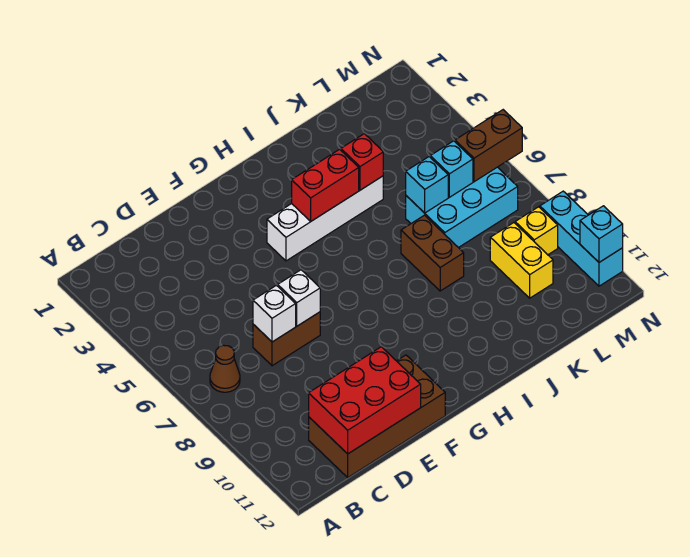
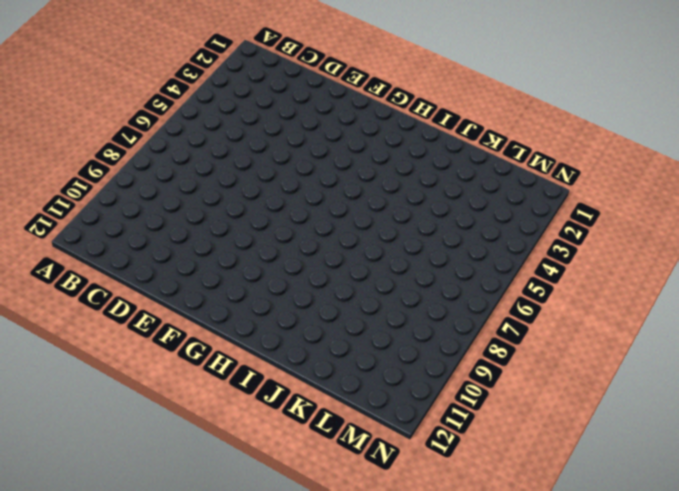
none -> brown cone B7 level 1
none -> brown brick C11:F12 level 1
none -> brown brick D7:E7 level 1

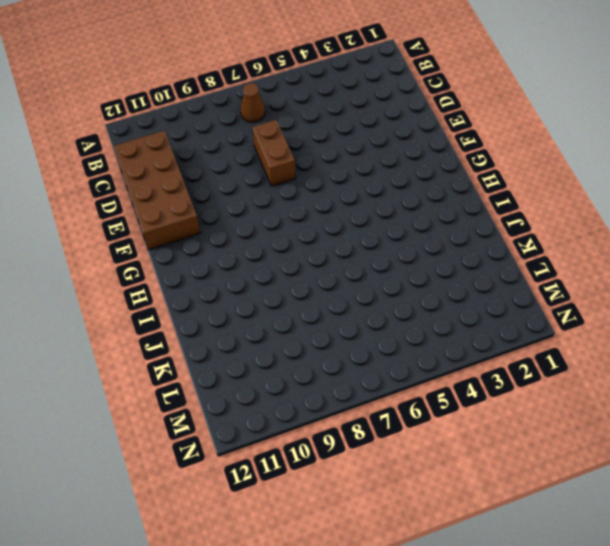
none -> white brick G4:J4 level 1
none -> brown brick J7:J8 level 1
none -> cyan brick K6:M7 level 1

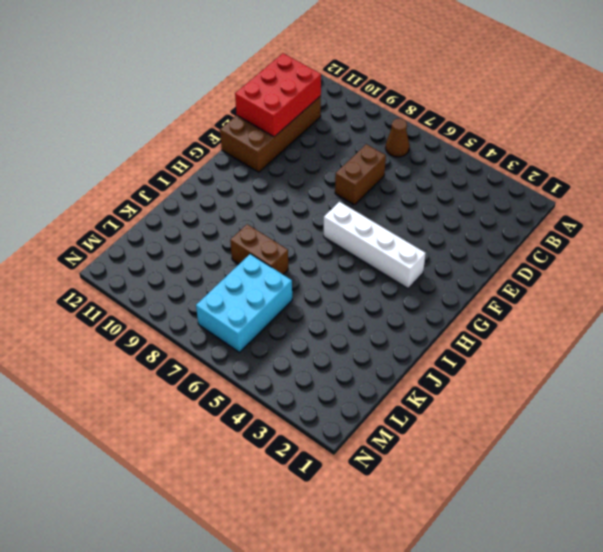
white brick G3:G6 level 1 -> white brick G4:J4 level 1
none -> yellow brick L9:L10 level 1
none -> yellow brick M9 level 1
none -> cyan brick N9:N11 level 1

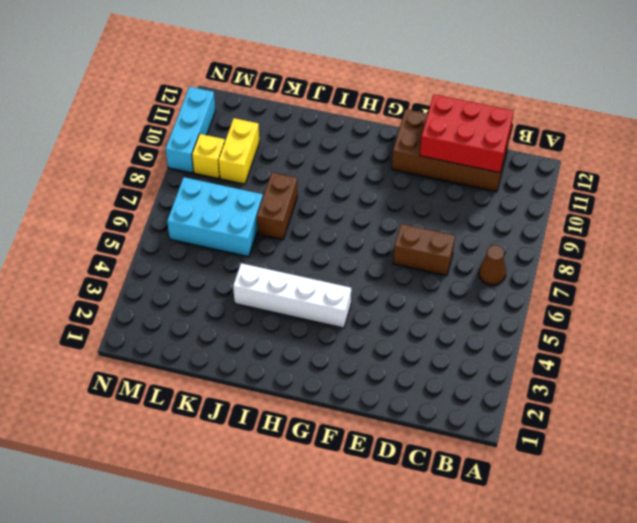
none -> white brick D7 level 2
none -> white brick E7 level 2
none -> red brick H4:I4 level 2

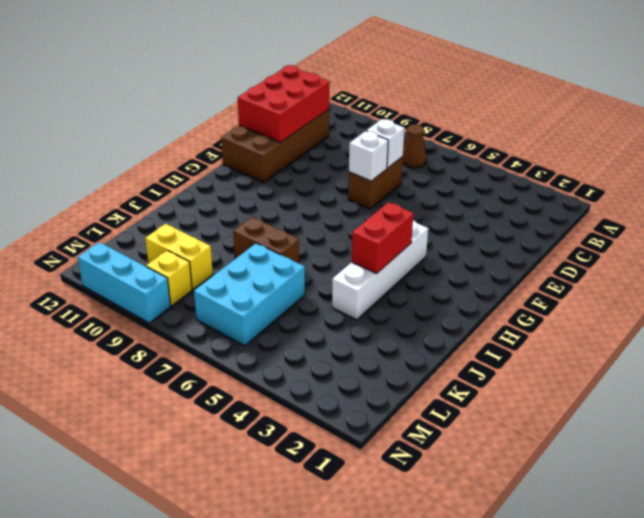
none -> red brick J4 level 2
none -> cyan brick K6 level 2
none -> cyan brick L6 level 2

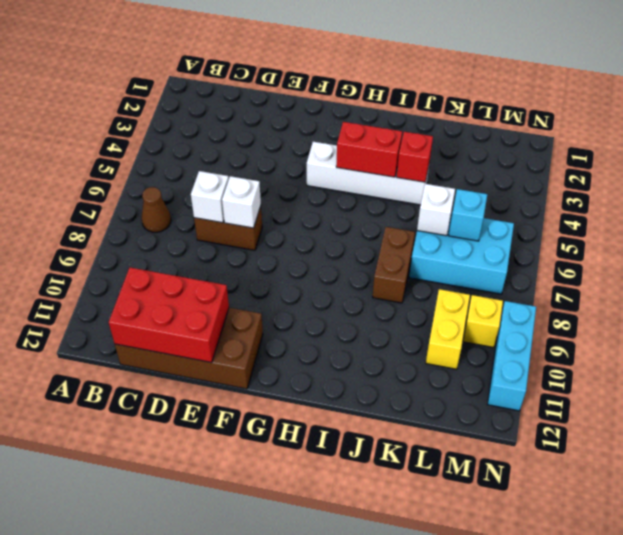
white brick K6 level 2 -> cyan brick K6 level 2
none -> brown brick M6:N6 level 2
none -> cyan brick N11 level 2

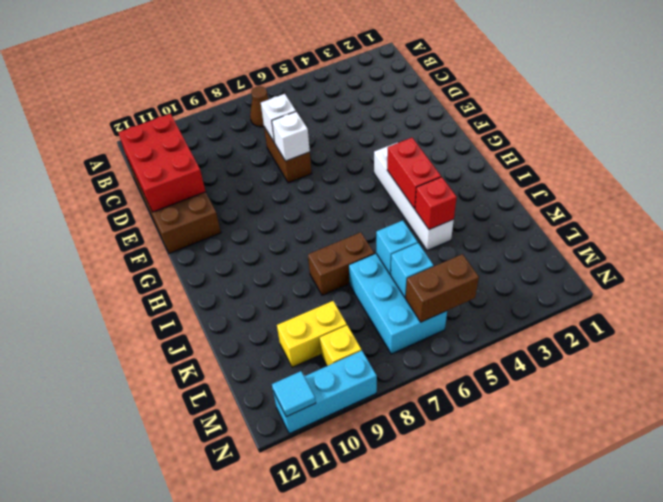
brown brick M5:M6 level 2 -> brown brick M6:N6 level 2
cyan tile N11 level 2 -> cyan brick N11 level 2

